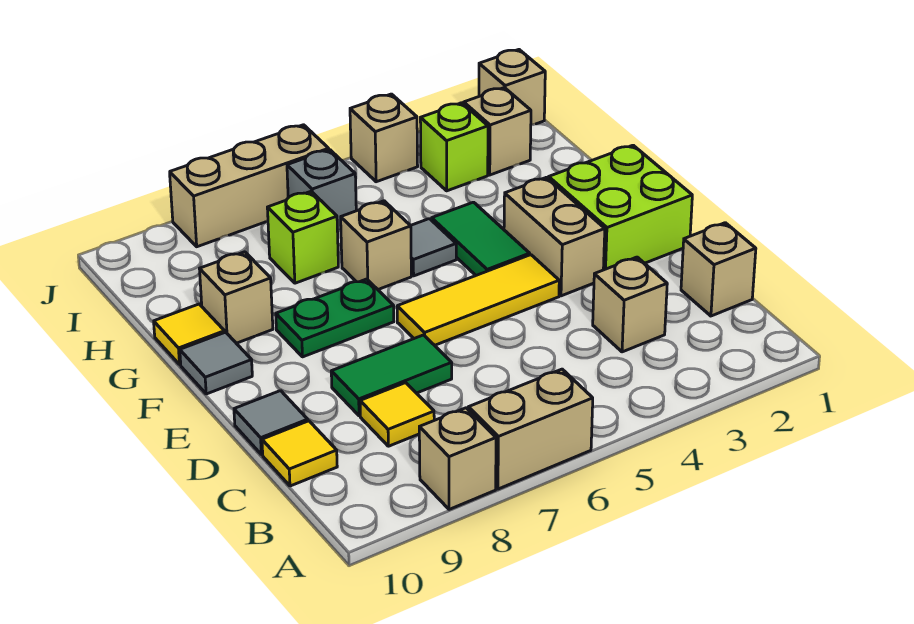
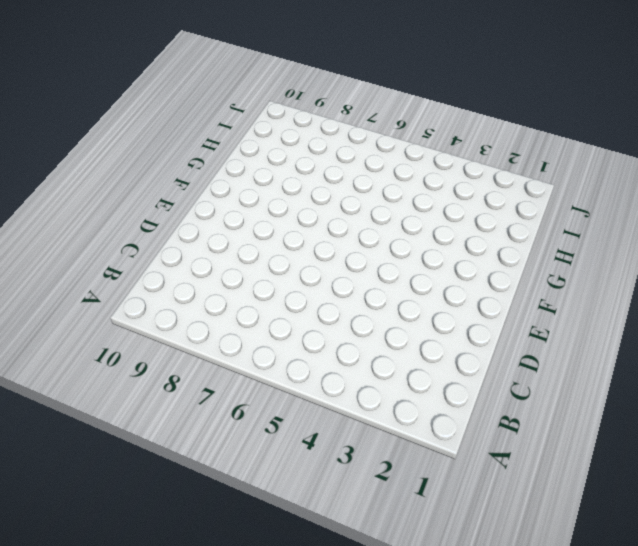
none -> tan brick A6:A7 level 1
none -> tan brick A8 level 1
none -> tan brick C1 level 1

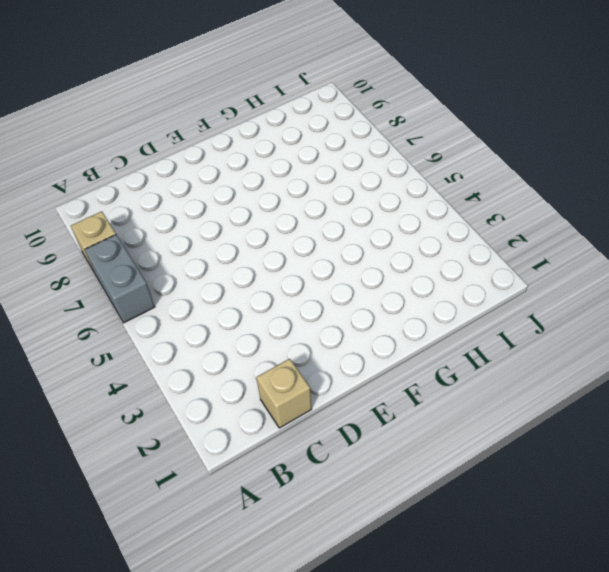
grey brick A6:A7 level 1 -> tan brick A6:A7 level 1
none -> tan brick C3 level 1
none -> yellow tile C8 level 1
none -> yellow tile C10 level 1

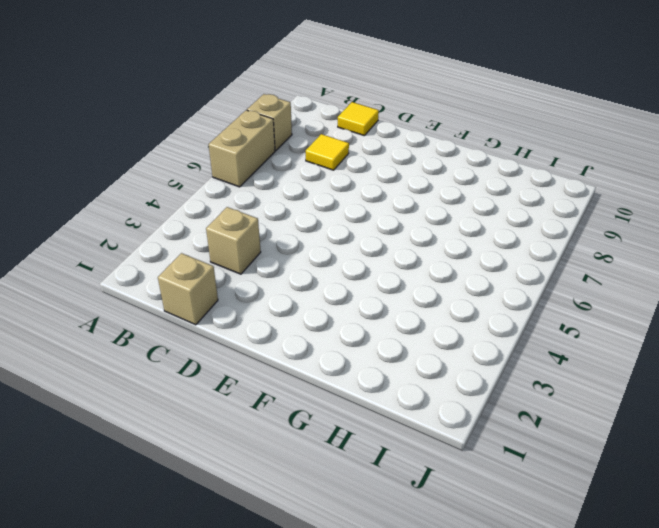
none -> green tile D7:D8 level 1
none -> grey tile D10 level 1
none -> lime brick E1:F2 level 1

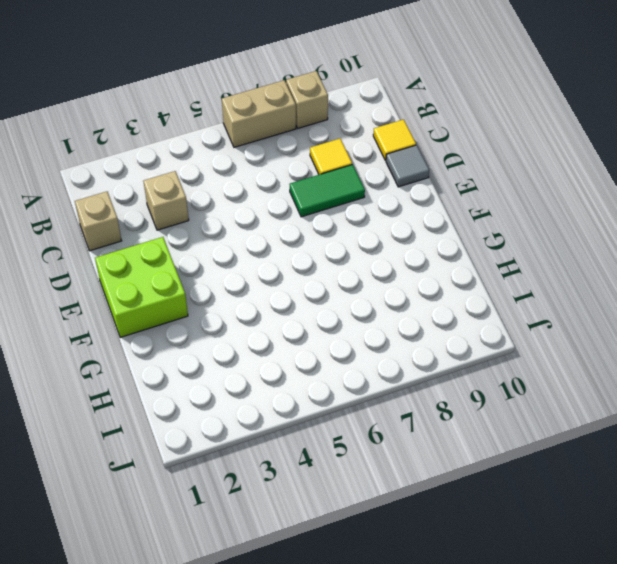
none -> tan brick E3:F3 level 1
none -> yellow tile E4:E6 level 1
none -> green tile F4:G4 level 1

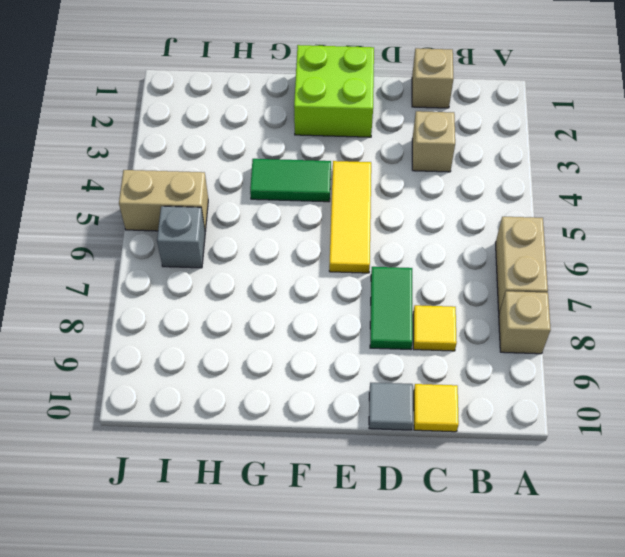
tan brick I5:J5 level 1 -> tan brick E3:F3 level 1
none -> green plate F7:F8 level 1
none -> grey tile F10 level 1
none -> grey tile G5 level 1

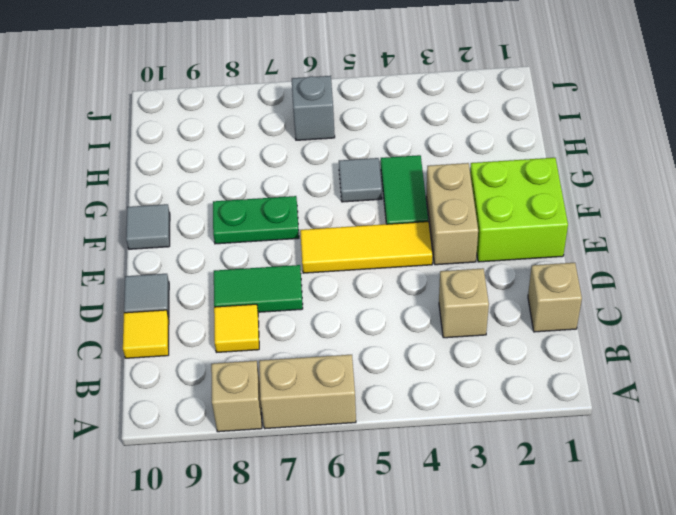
none -> tan brick G6 level 1
none -> tan brick G9 level 1
none -> yellow tile G10 level 1

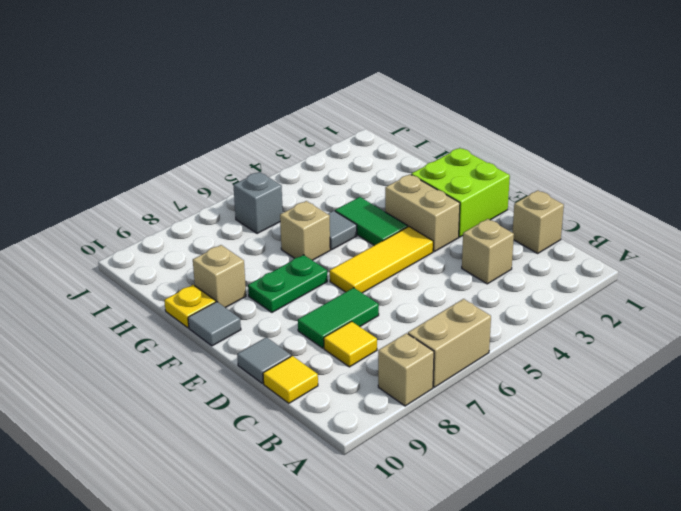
yellow plate G10 level 1 -> yellow tile G10 level 1
none -> lime brick H7 level 1
none -> tan brick I2 level 1
none -> lime brick I3 level 1

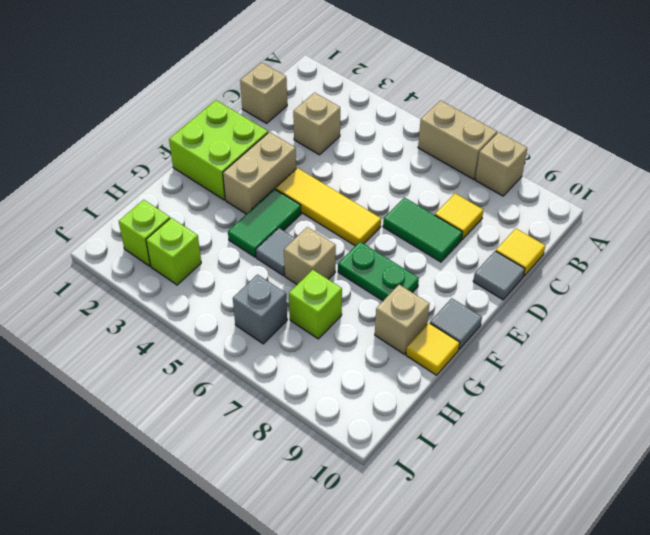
lime brick I2 level 1 -> tan brick I2 level 1
none -> tan brick J1 level 1
none -> tan brick J4 level 1
none -> tan brick J6:J8 level 1

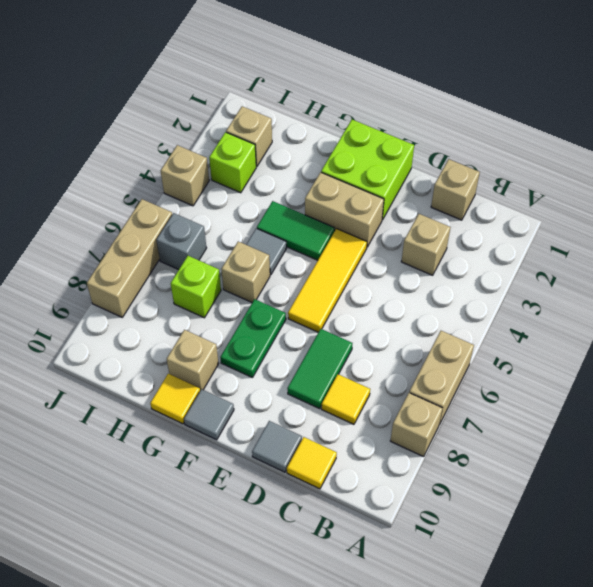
none -> tan brick J1 level 1

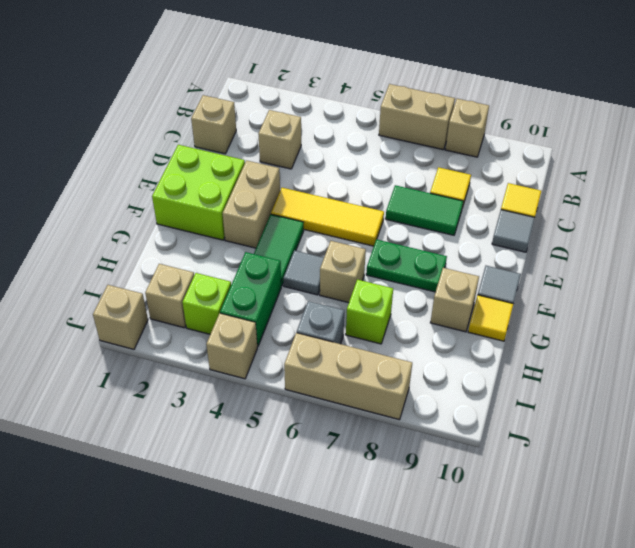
green brick H4:I4 level 1 -> none

